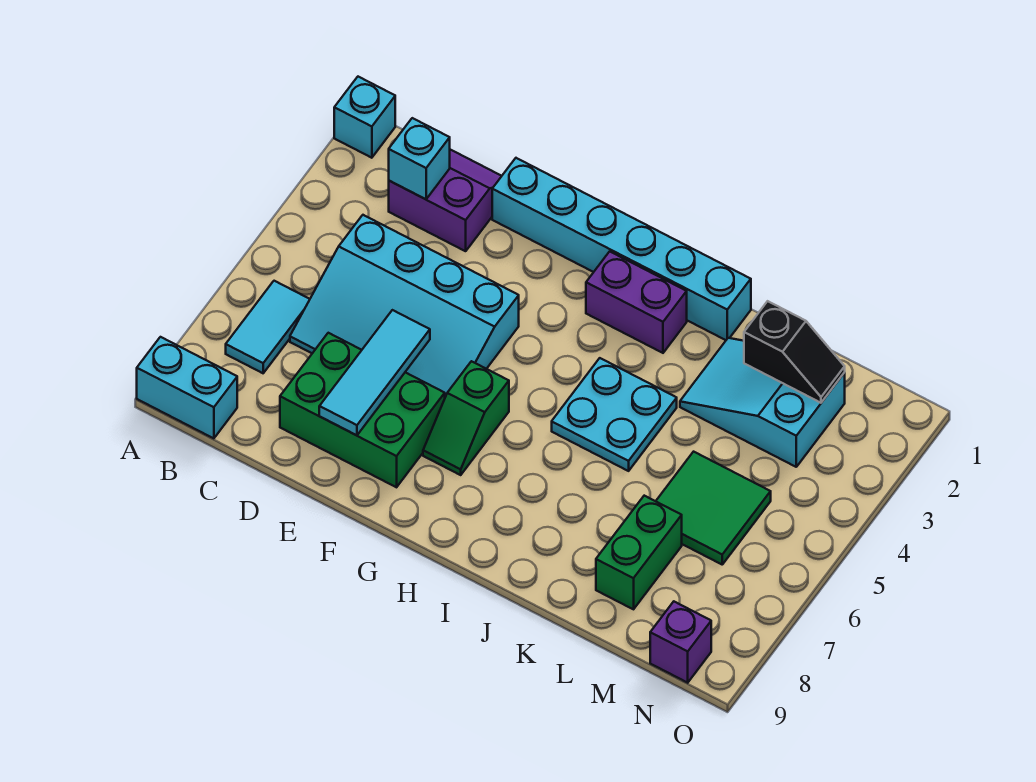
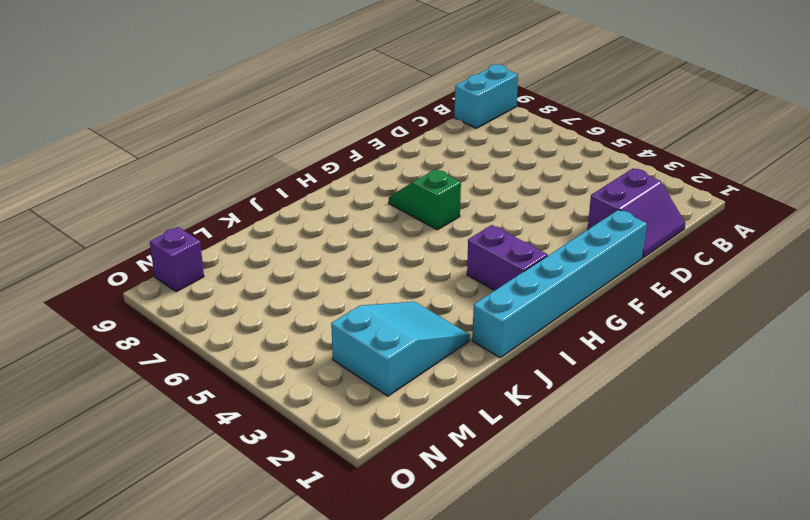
purple brick H2:H3 level 1 -> purple brick H2:I2 level 1
none -> cyan brick A1 level 1
none -> cyan tile B6:B7 level 1
none -> cyan slope C4:F6 level 1 top 4

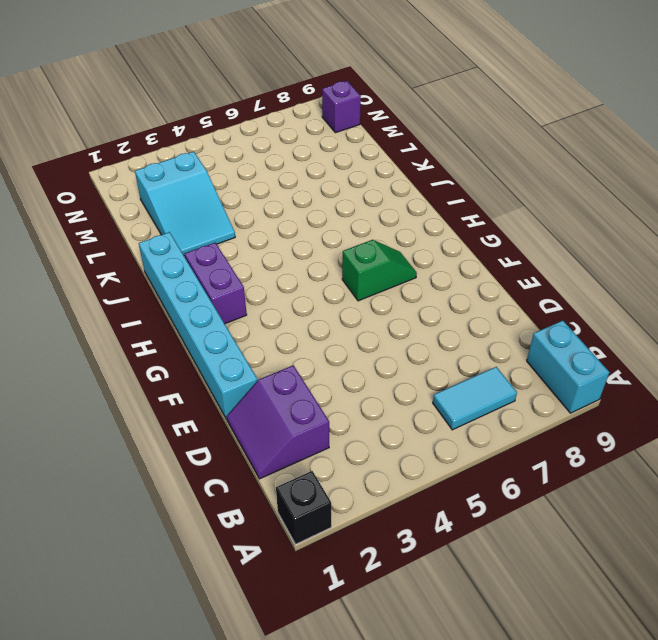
black brick A1 level 1 -> cyan brick A1 level 1
none -> cyan slope C4:F6 level 1 top 4
none -> green brick D7:F8 level 1
none -> cyan plate I4:J5 level 1

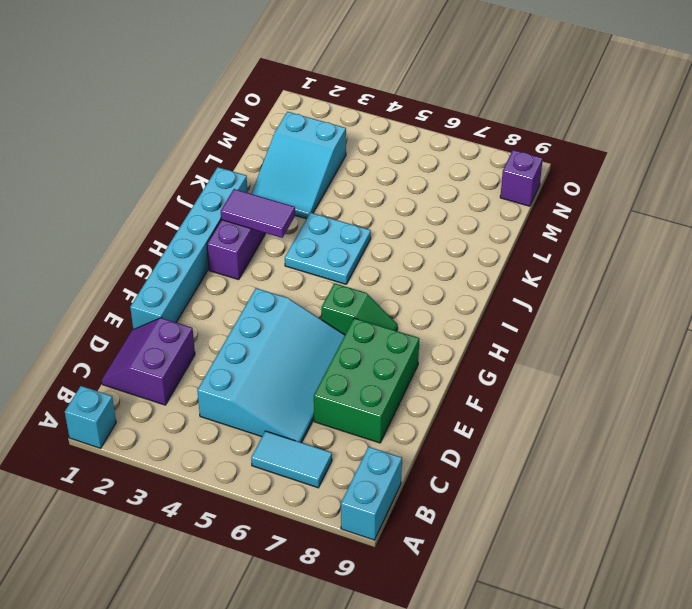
purple tile I2:I3 level 2 -> none
none -> green tile L5:M6 level 1
none -> green brick L7:L8 level 1
none -> cyan brick C2 level 2

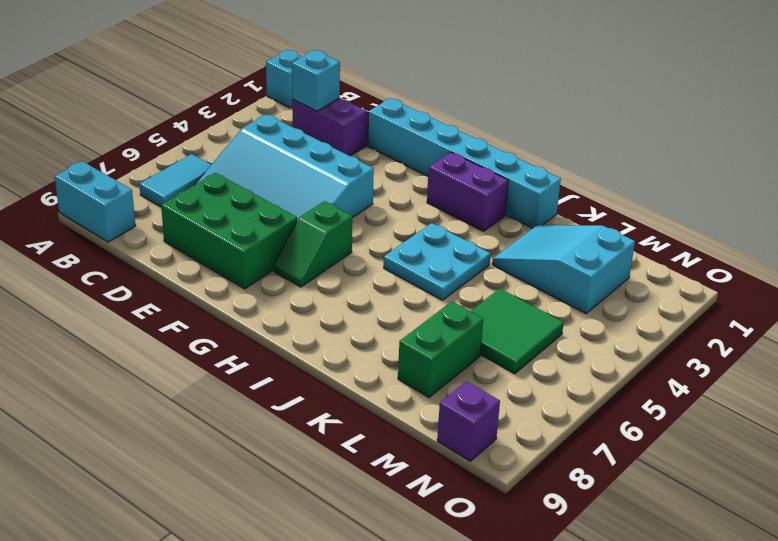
none -> cyan tile E6:E8 level 2
none -> black slope L2:M2 level 2 top L

